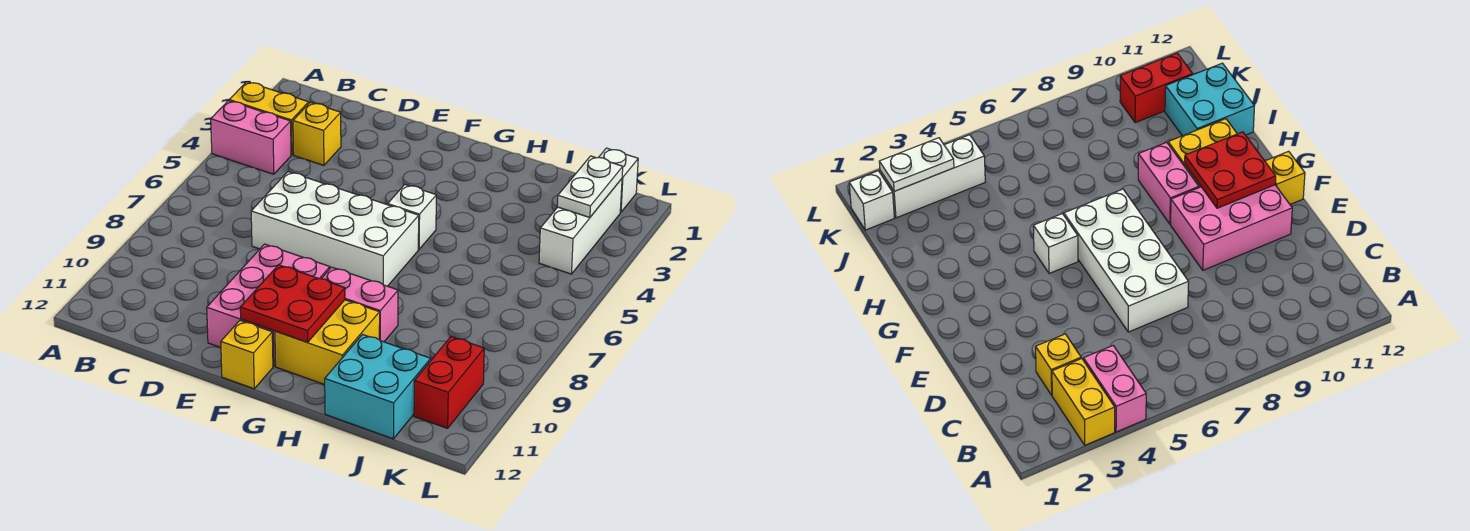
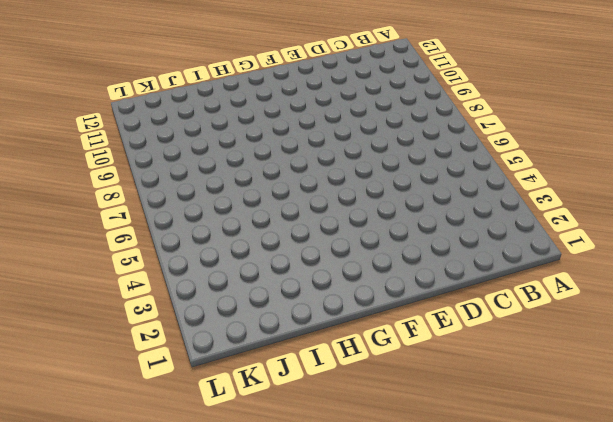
none -> yellow brick A3:B3 level 1
none -> pink brick A4:B4 level 1
none -> yellow brick C3 level 1

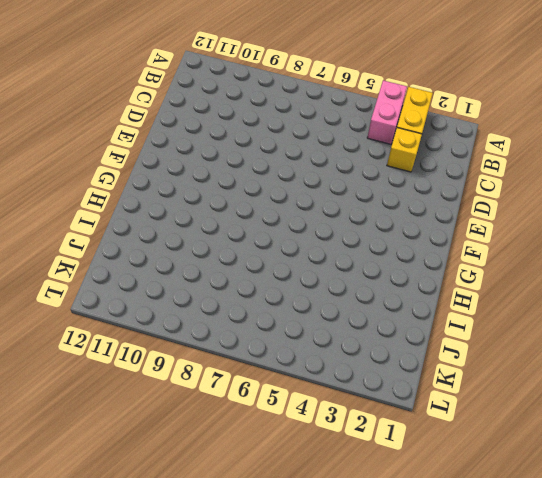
none -> white brick D6:G7 level 1
none -> pink brick E9:F11 level 1
none -> yellow brick F12 level 1

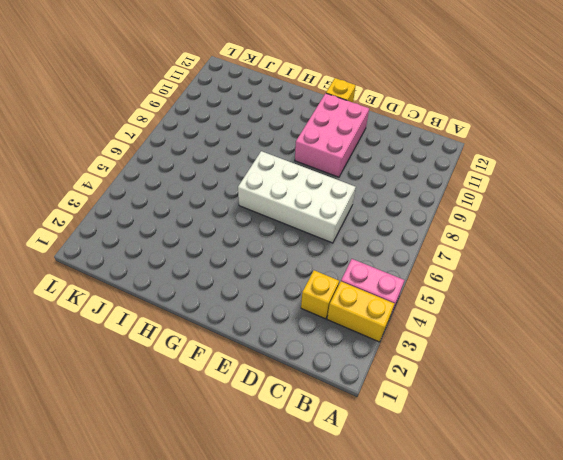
none -> white brick G5 level 1
none -> pink brick G9:H9 level 1
none -> yellow brick G10:H11 level 1

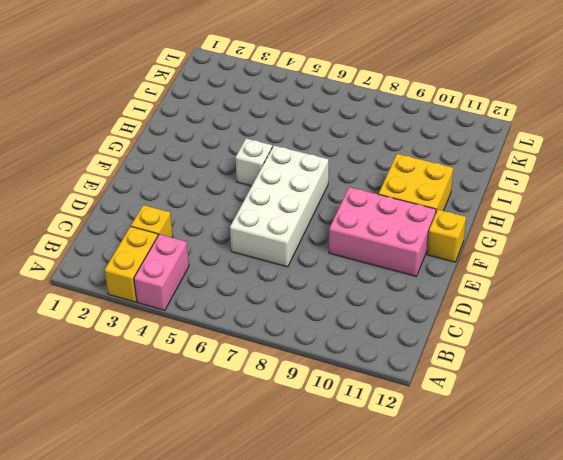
none -> pink brick G9:H9 level 1
none -> cyan brick I11:J12 level 1
none -> white brick K1 level 1

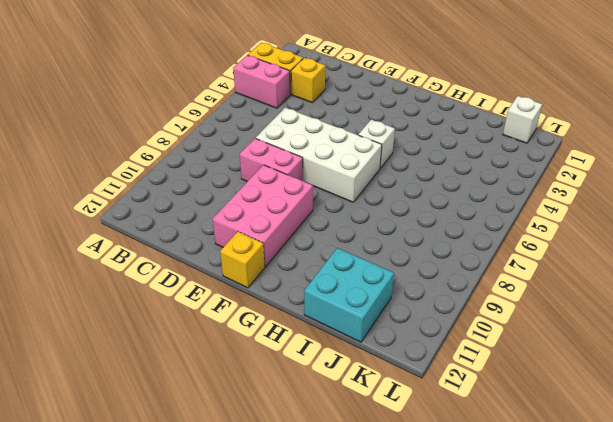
pink brick D8:E8 level 1 -> pink brick G9:H9 level 1
none -> yellow brick G10:H11 level 1
none -> white brick K2:K4 level 1
none -> red brick K10:K11 level 1

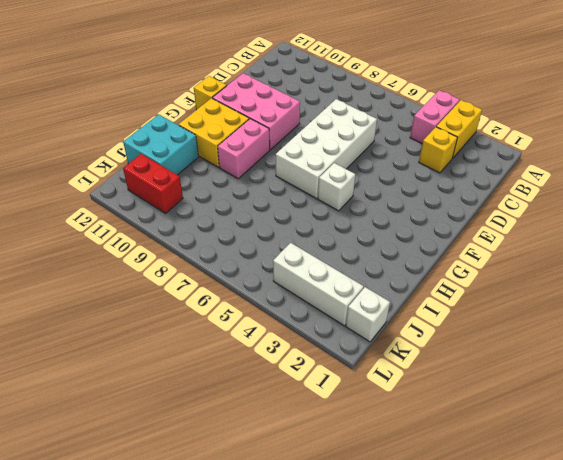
none -> red plate F10:G11 level 2
none -> white plate K2:K3 level 2

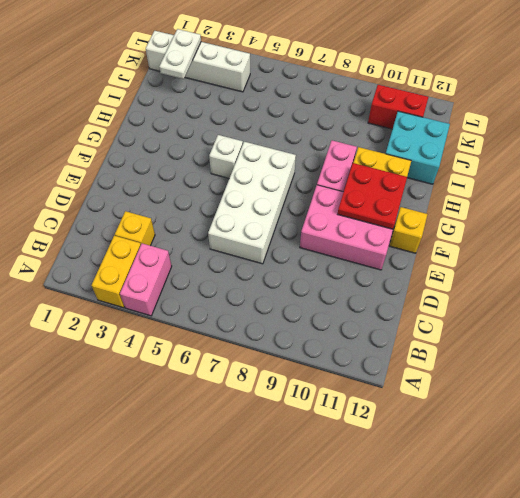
white plate J2:K2 level 2 -> white plate K2:K3 level 2

